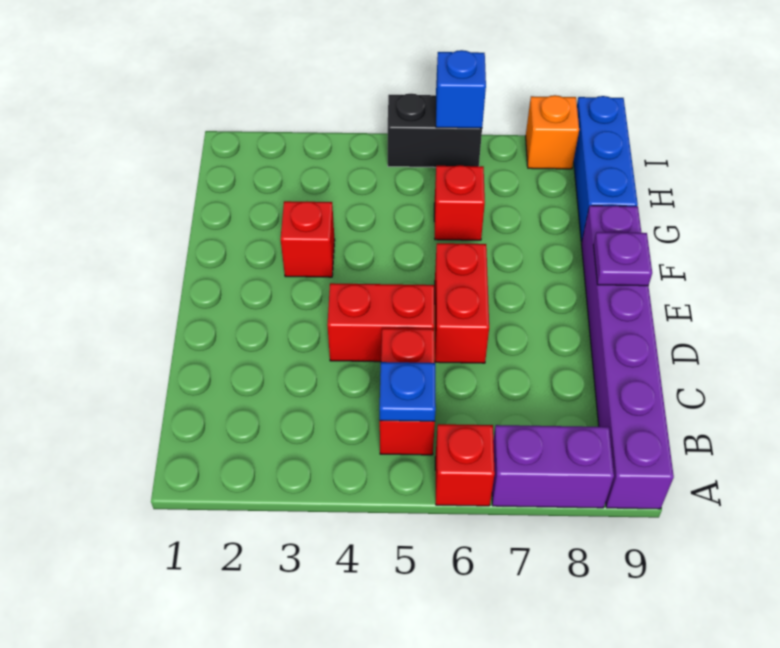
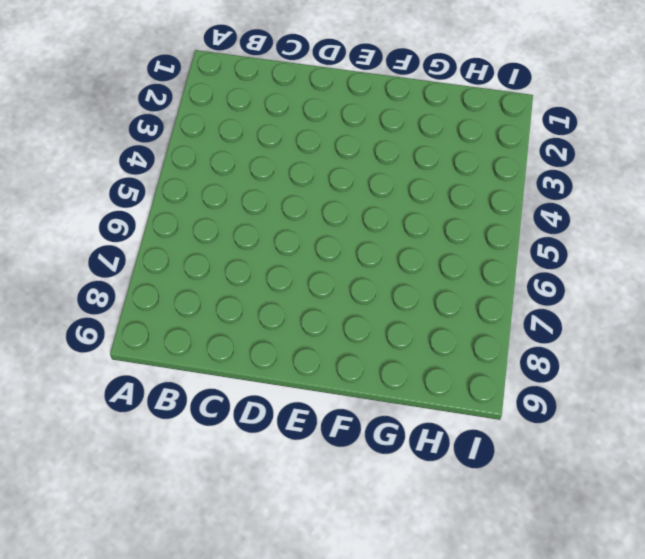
none -> red brick A6 level 1
none -> purple brick A7:A8 level 1
none -> purple brick A9:F9 level 1

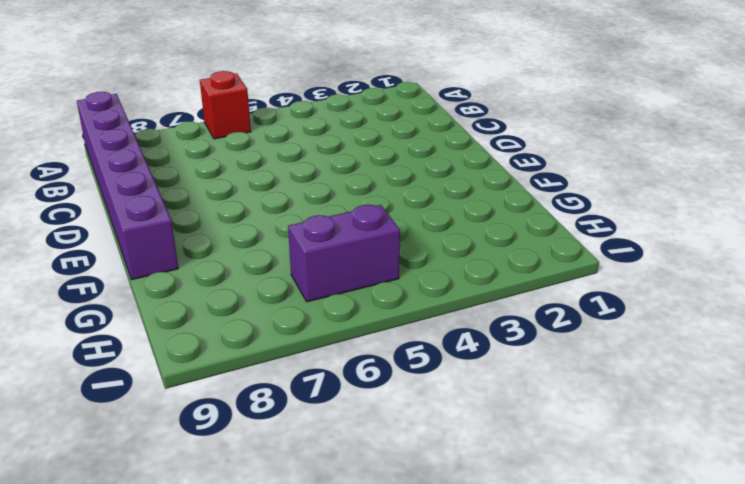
purple brick H5:H6 level 1 -> purple brick A7:A8 level 1
none -> red brick B5:C5 level 1
none -> red brick D4:D5 level 1
none -> red brick D6:E6 level 1

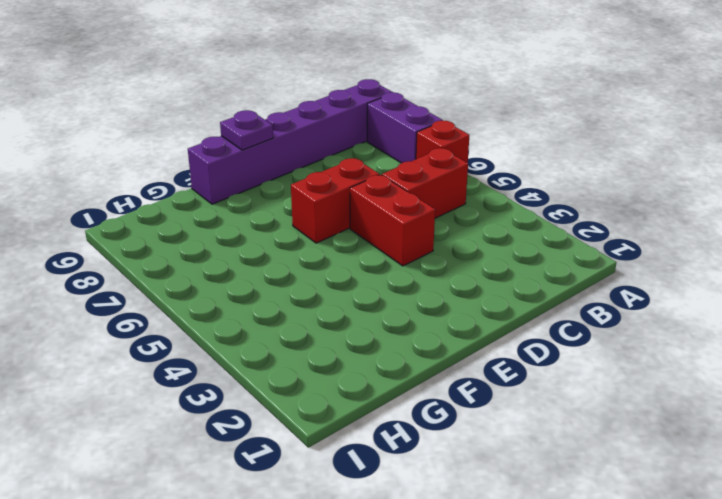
none -> red brick F3 level 1
none -> red brick G6 level 1
none -> blue brick G9:I9 level 1

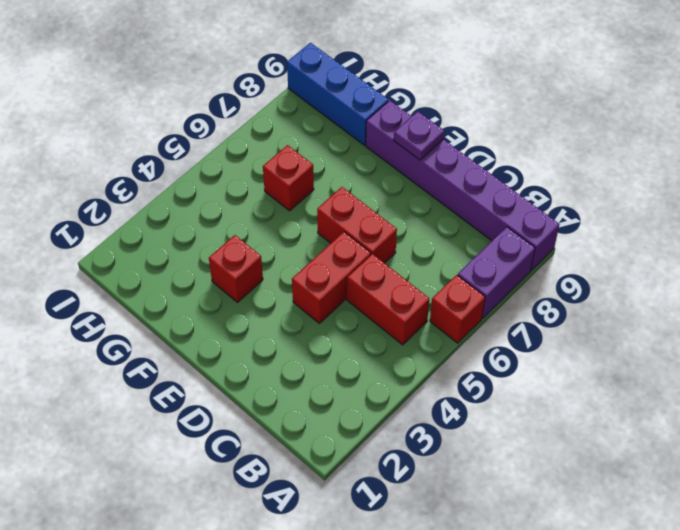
none -> black brick I5:I6 level 1
none -> orange brick I8 level 1
none -> blue plate B5 level 2

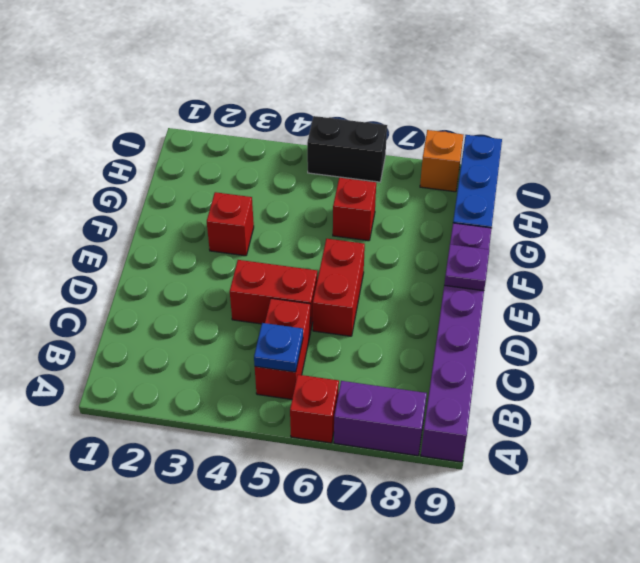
none -> blue brick I6 level 2

